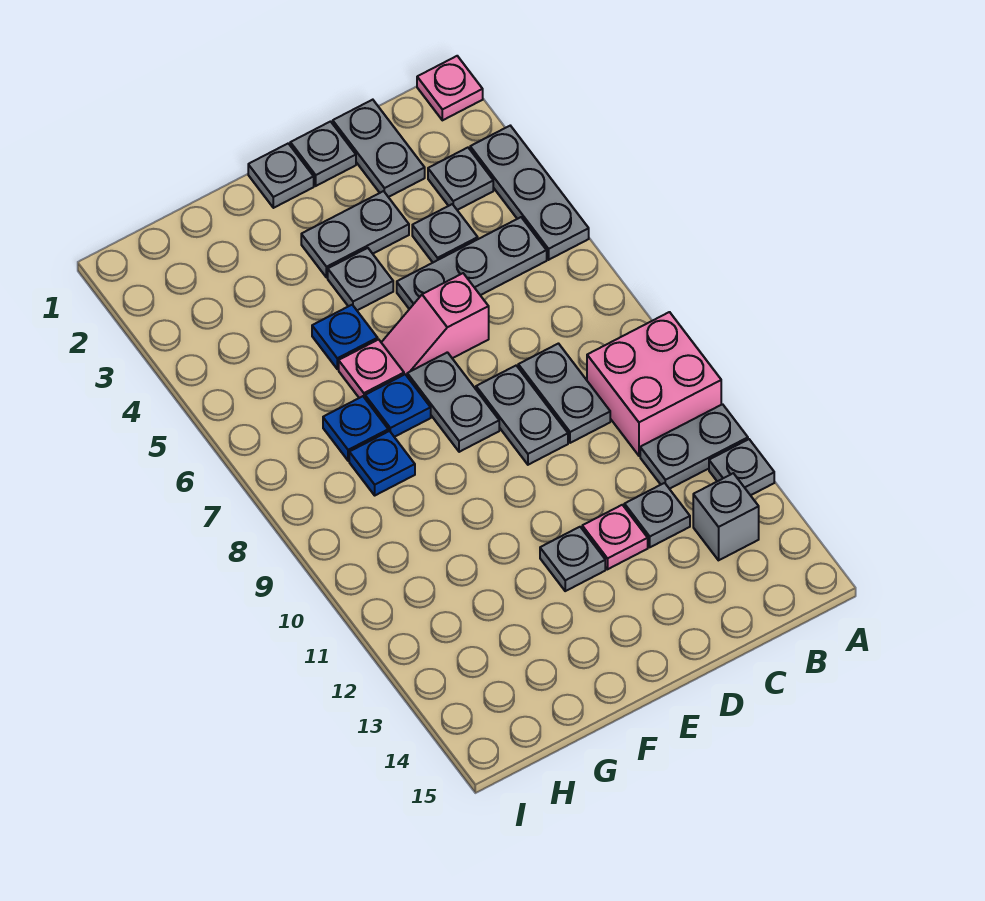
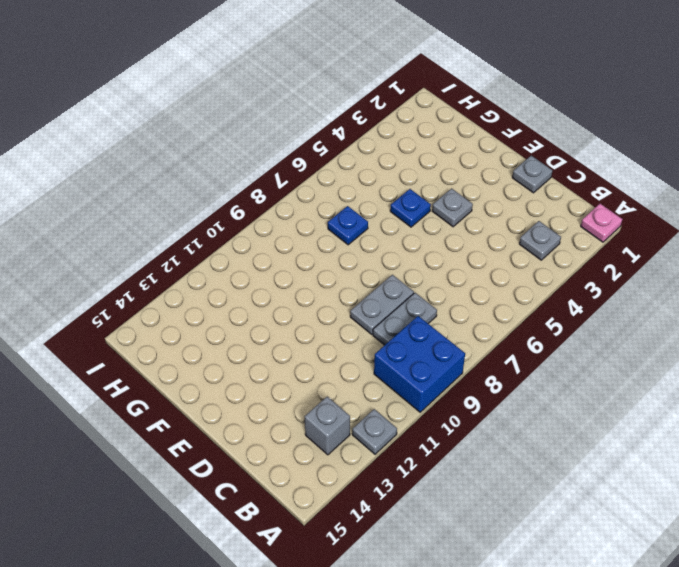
blue brick A9:B10 level 1 -> pink brick A9:B10 level 1
none -> grey plate A3:A5 level 1
none -> grey plate A11:B11 level 1
none -> grey plate B5:D5 level 1

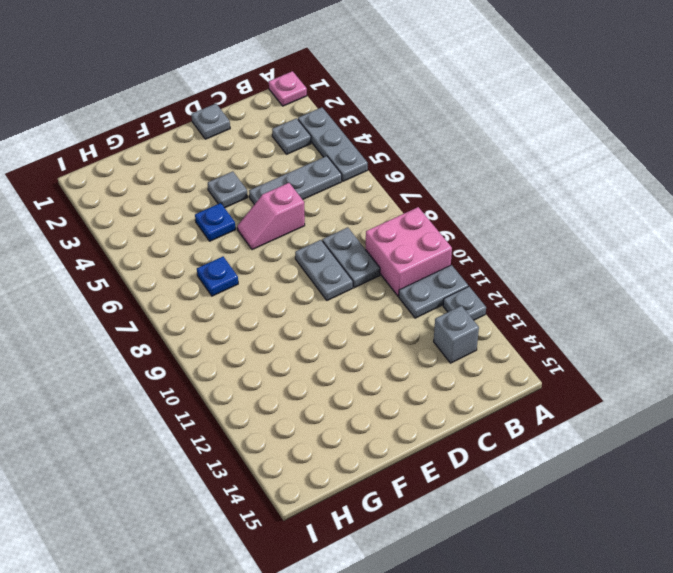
none -> grey plate C1:C2 level 1
none -> grey plate C4 level 1
none -> grey plate C12 level 1

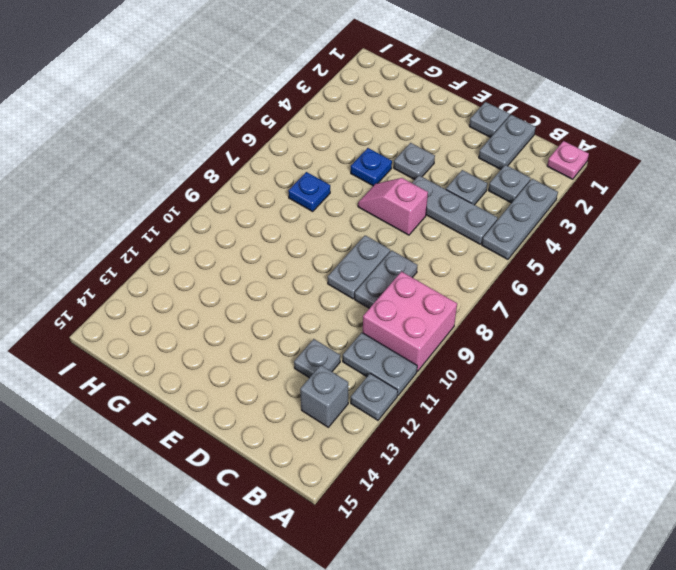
none -> grey plate D3:E3 level 1
none -> pink plate D12 level 1
none -> grey plate E1 level 1

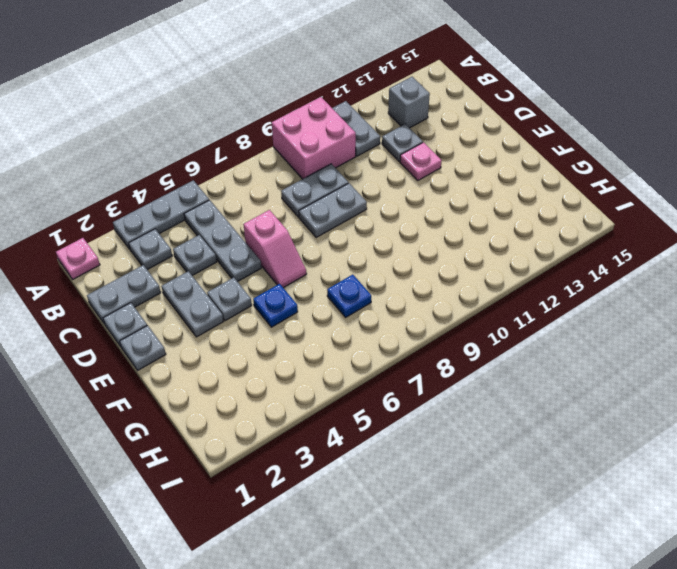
none -> grey plate A12 level 1
none -> grey plate E7:E8 level 1
none -> grey plate E12 level 1

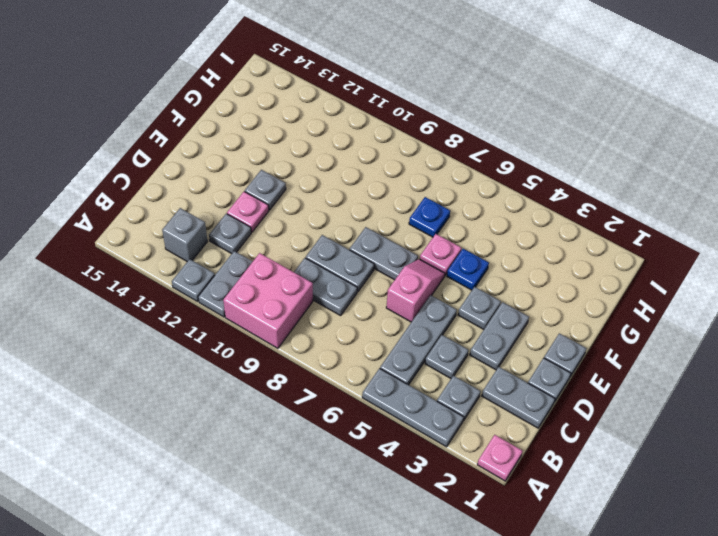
none -> blue plate F7 level 1
none -> blue plate G8 level 1

